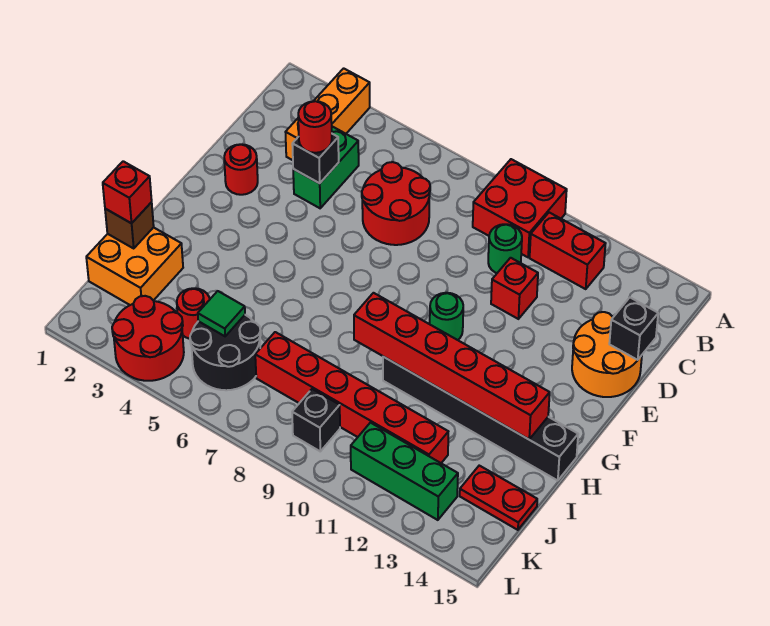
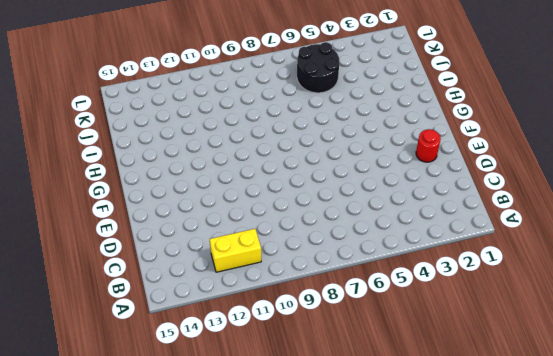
yellow brick B11:B12 level 1 -> red brick B11:B12 level 1
none -> orange brick A3:C3 level 1
none -> red brick A9:B10 level 1
none -> green brick C4:D4 level 1

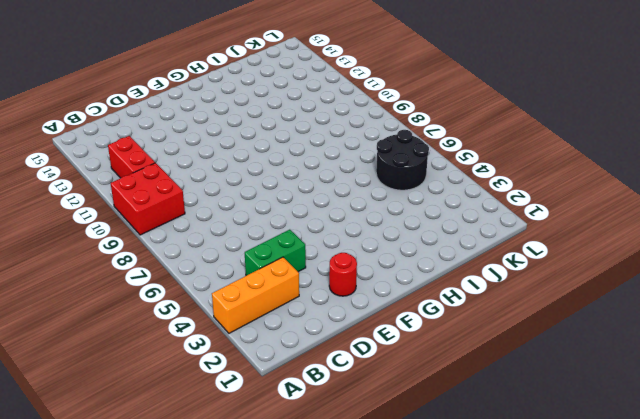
none -> red round brick C6:D7 level 1
none -> green round brick C10 level 1
none -> red brick D11 level 1

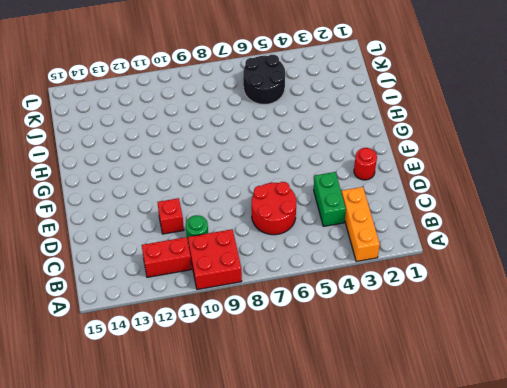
none -> orange round brick D14:E15 level 1
none -> green round brick F10 level 1
none -> black brick H10:H15 level 1

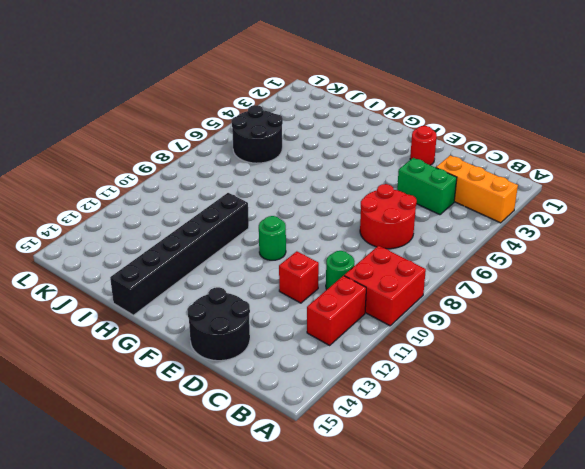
black round brick D14:E15 level 1 -> orange round brick D14:E15 level 1
none -> orange brick I1:J2 level 1
none -> red round brick J4 level 1
none -> red brick J7:J12 level 1

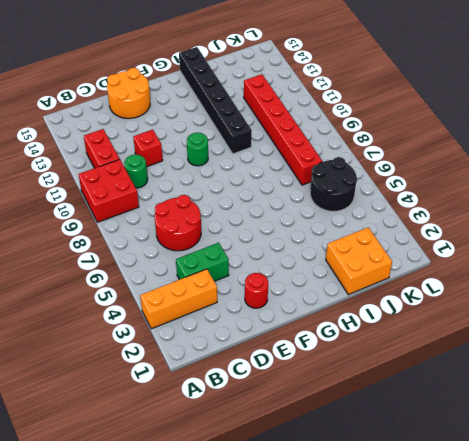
none -> red round brick J4 level 1
none -> red plate J14:J15 level 1
none -> red round brick K3:L4 level 1

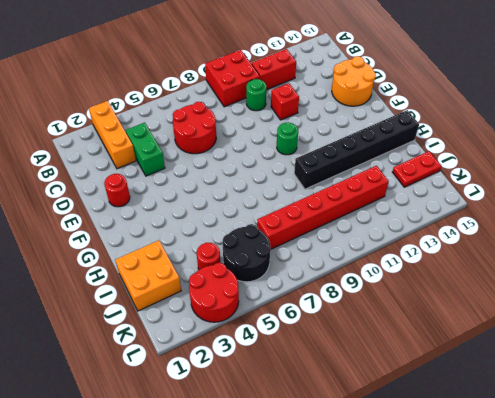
none -> black brick K9 level 1
none -> green brick K11:K13 level 1
none -> black brick D4 level 2

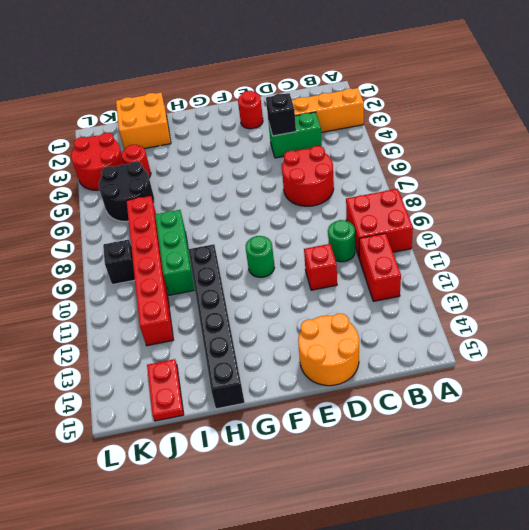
green brick I8:I10 level 1 -> green brick K11:K13 level 1
none -> black brick D15 level 2
none -> red brick H9:H14 level 2
none -> brown brick I1 level 2

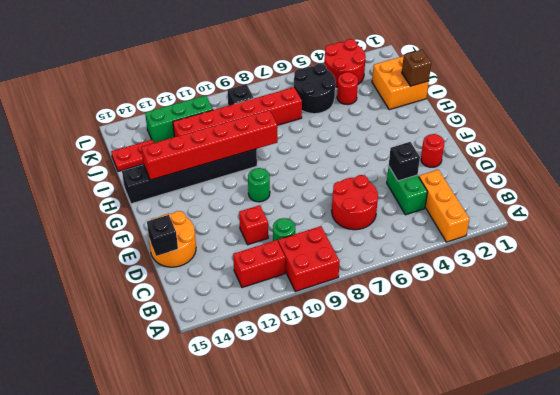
none -> green tile J5 level 2
none -> red round brick D4 level 3
none -> red brick I1 level 3

